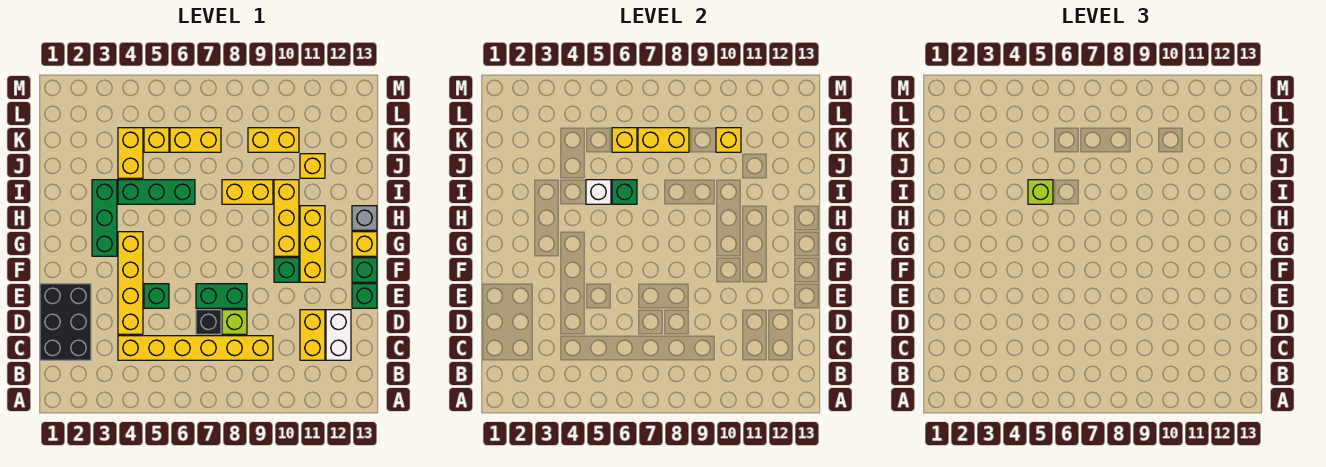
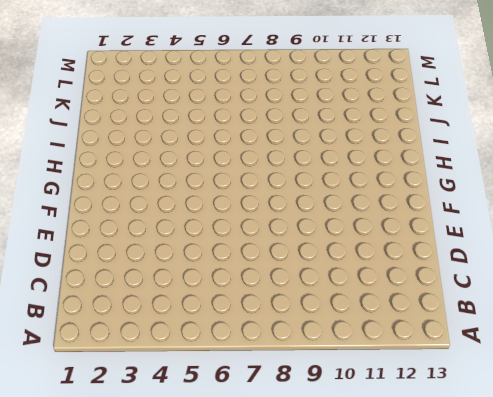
none -> black brick C1:E2 level 1
none -> yellow brick C4:C9 level 1
none -> yellow brick C11:D11 level 1
none -> white brick C12:D12 level 1

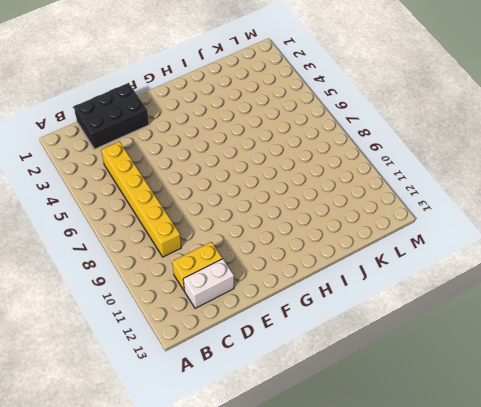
none -> yellow brick D4:G4 level 1
none -> black brick D7 level 1
none -> lime brick D8 level 1
none -> green brick E5 level 1

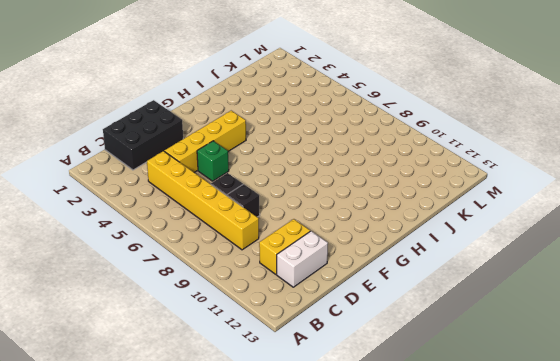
black brick D8 level 1 -> lime brick D8 level 1
none -> green brick E7:E8 level 1
none -> green brick E13 level 1
none -> green brick F10 level 1
none -> yellow brick F11:H11 level 1

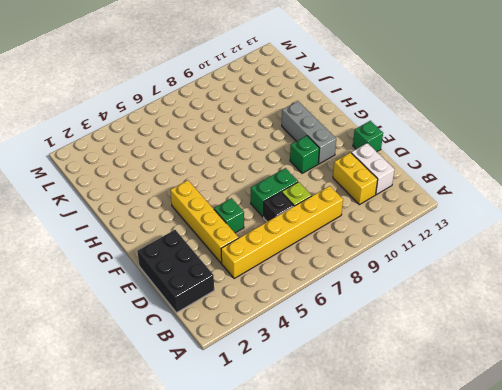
grey brick F11:H11 level 1 -> yellow brick F11:H11 level 1
none -> green brick F13 level 1
none -> green brick G3:I3 level 1
none -> yellow brick G10:I10 level 1
none -> yellow brick G13 level 1

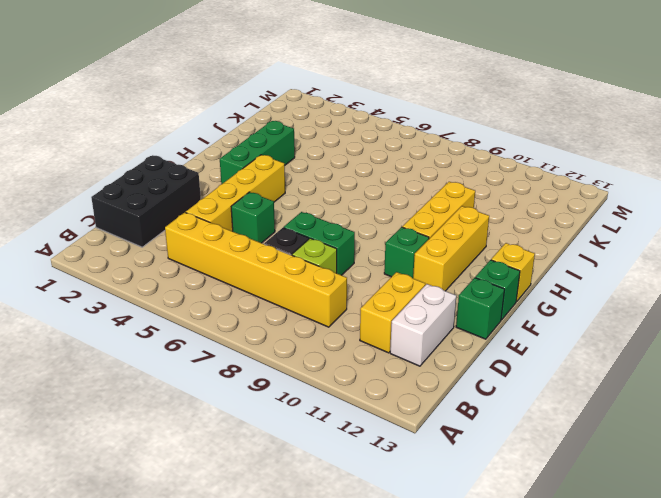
none -> grey brick H13 level 1
none -> green brick I4:I6 level 1
none -> yellow brick I8:I9 level 1
none -> yellow brick J4:K4 level 1

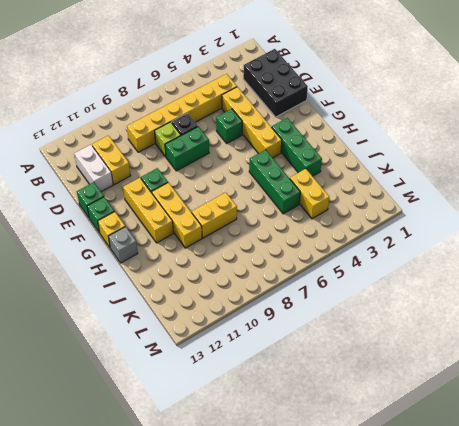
green brick H5:J5 level 1 -> green brick I4:I6 level 1
none -> yellow brick J11 level 1
none -> yellow brick K5 level 1
none -> yellow brick K6:K7 level 1
none -> yellow brick K9:K10 level 1

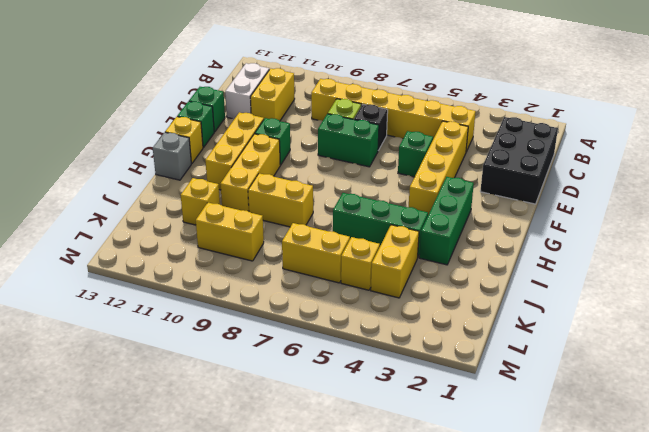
none -> white brick I5 level 2
none -> green brick I6 level 2
none -> yellow brick K6 level 2
none -> yellow brick K7:K8 level 2

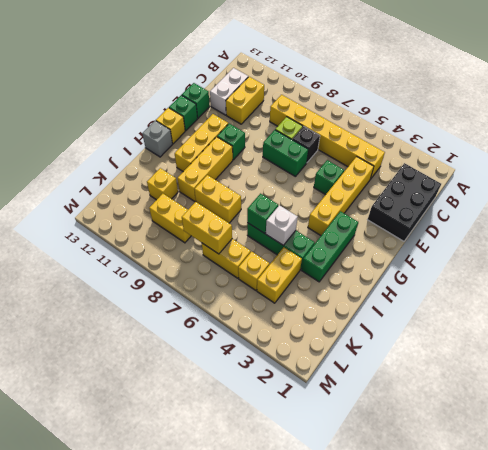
none -> yellow brick K6 level 2
none -> yellow brick K10 level 2
none -> lime brick I5 level 3

